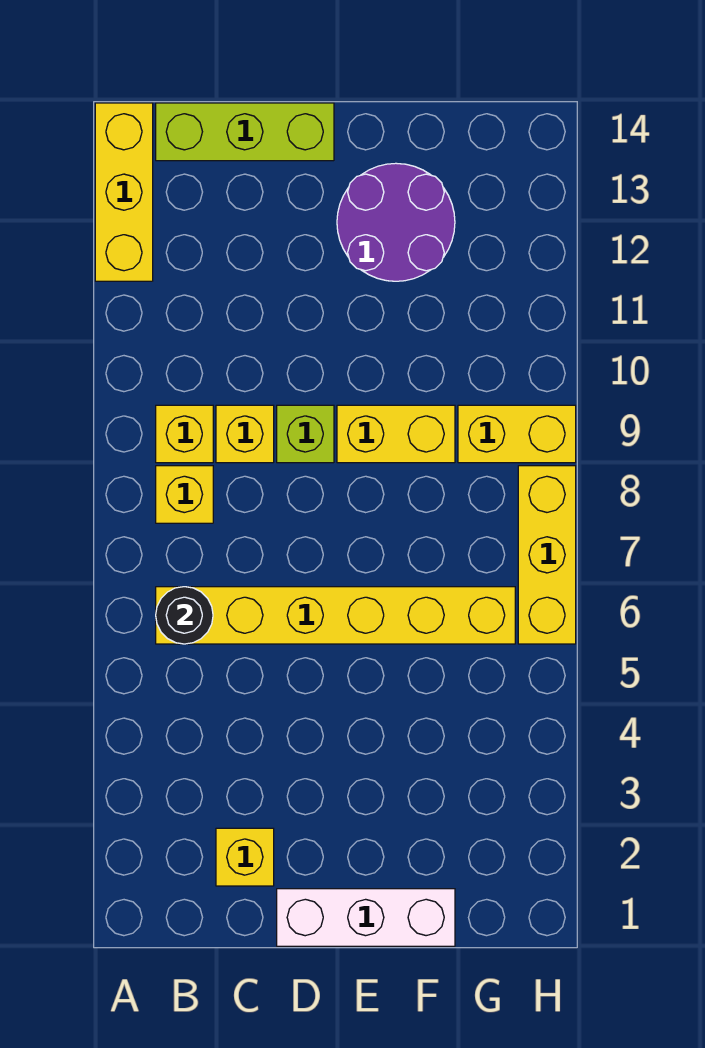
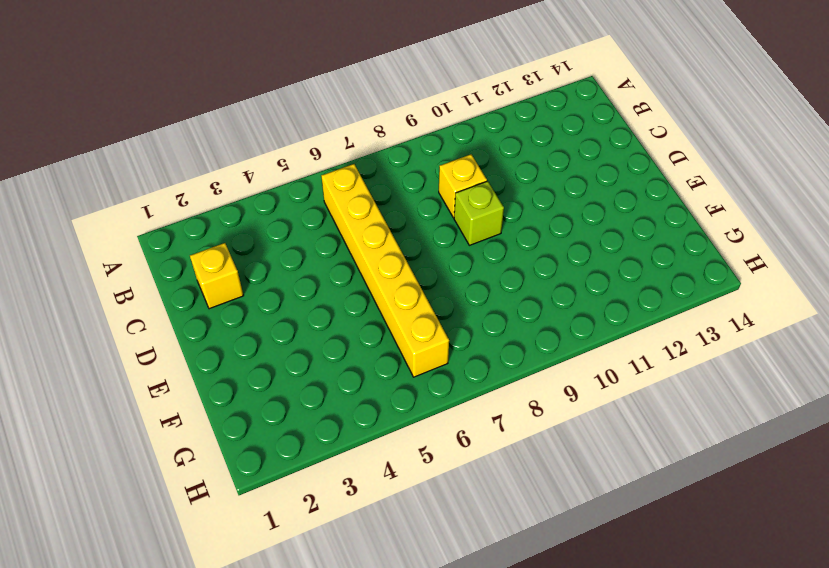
none -> yellow brick A12:A14 level 1
none -> yellow brick B8 level 1
none -> yellow brick B9 level 1

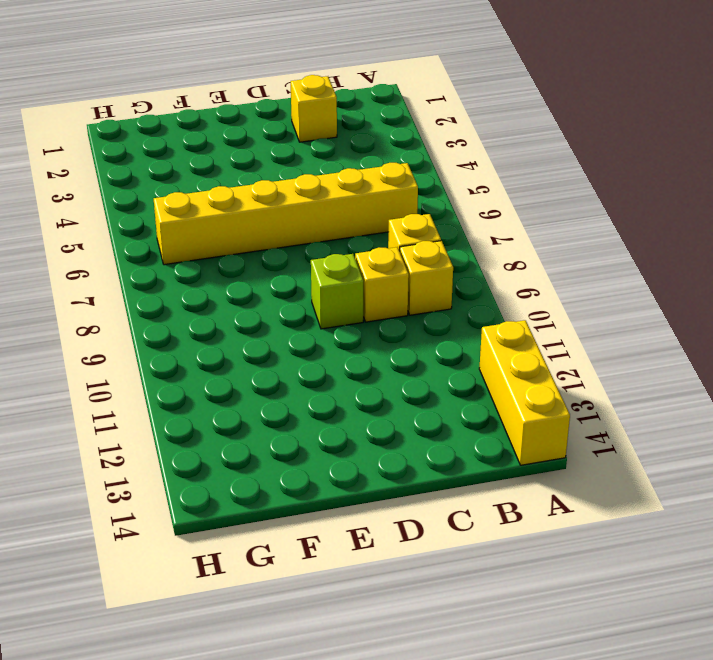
none -> lime brick B14:D14 level 1
none -> white brick D1:F1 level 1
none -> yellow brick E9:F9 level 1

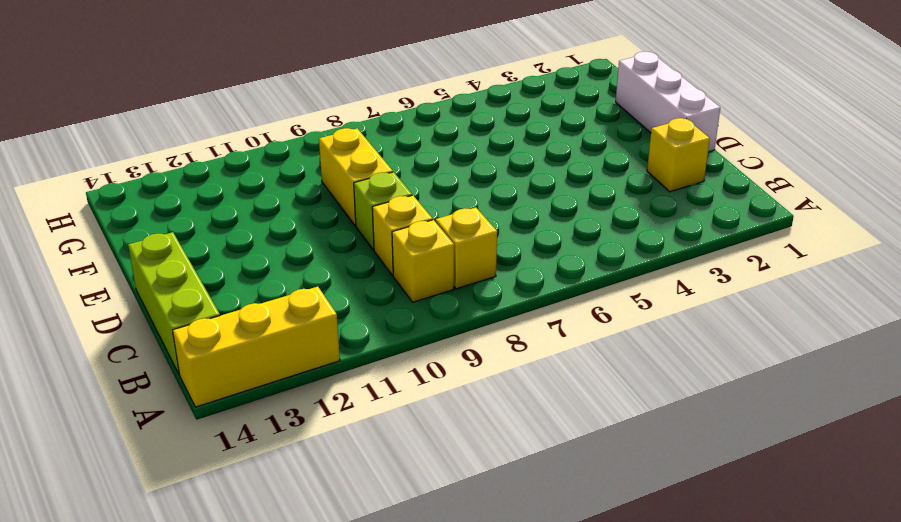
none -> yellow brick B6:G6 level 1
none -> purple round brick E12:F13 level 1
none -> yellow brick G9:H9 level 1

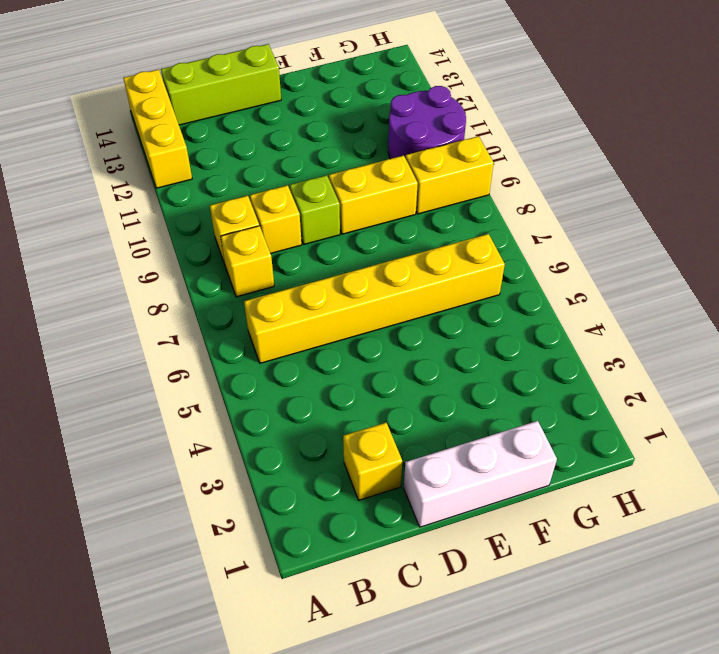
purple round brick G10:H11 level 1 -> purple round brick E12:F13 level 1
none -> yellow brick H6:H8 level 1
none -> black round brick B6 level 2

